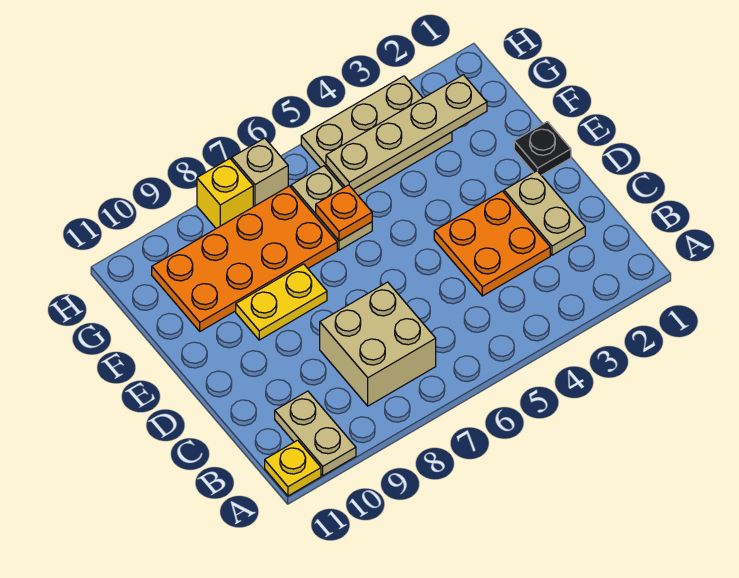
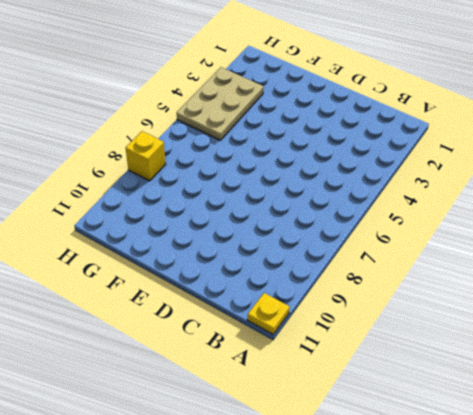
none -> tan plate A10:B10 level 1
none -> tan brick B7:C8 level 1
none -> tan plate C2:D2 level 1

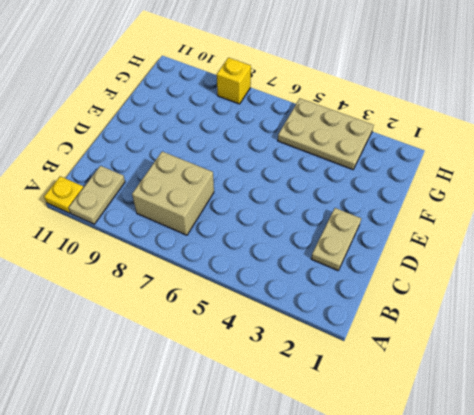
none -> orange plate C3:D4 level 1
none -> black plate E1 level 1
none -> yellow plate E8:E9 level 1

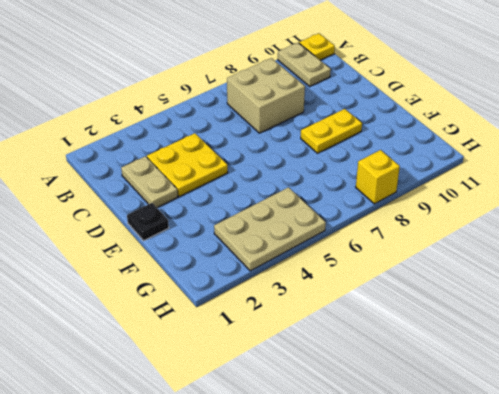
yellow plate C3:D4 level 1 -> orange plate C3:D4 level 1
none -> tan plate F6:G6 level 1
none -> orange plate F7:G10 level 1
none -> tan brick H7 level 1

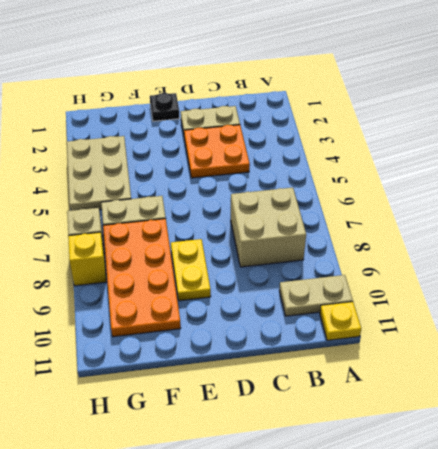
none -> orange plate F6 level 2
none -> tan plate G2:G5 level 2

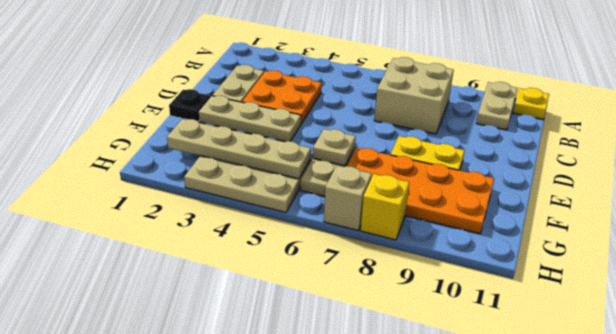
tan plate E2:E4 level 1 -> none
tan plate F6 level 2 -> orange plate F6 level 2

